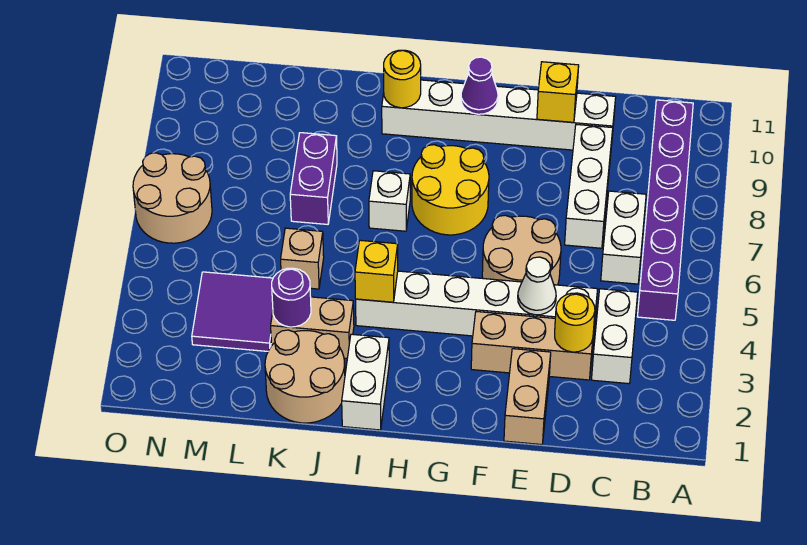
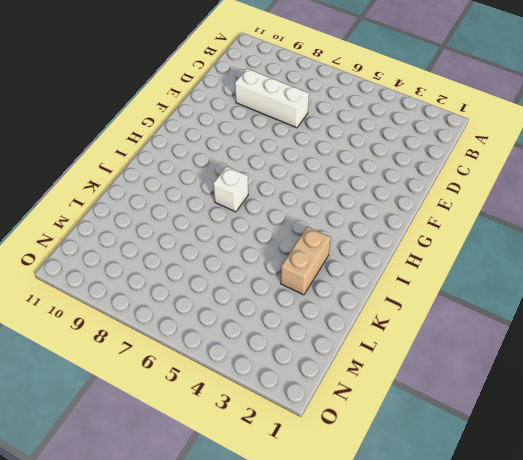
none -> purple brick B5:B10 level 1
none -> white brick C3:C4 level 1
none -> white brick C6:C7 level 1

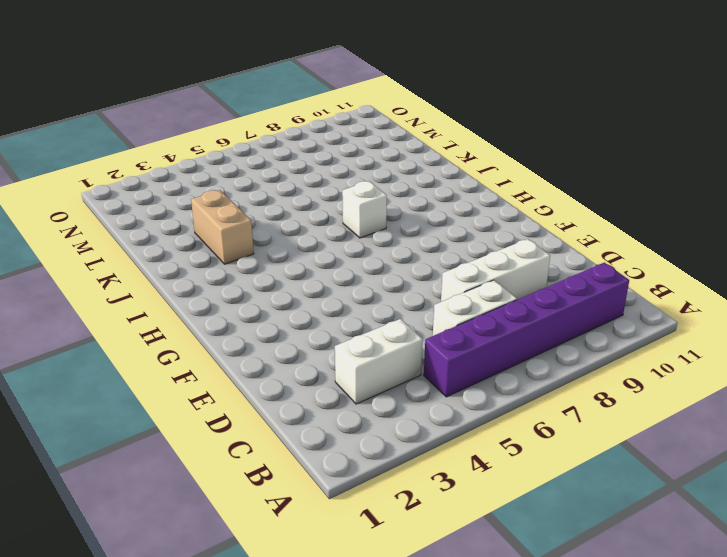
none -> tan brick D3:F3 level 1
none -> white brick D4:I4 level 1
none -> white brick D10:I10 level 1

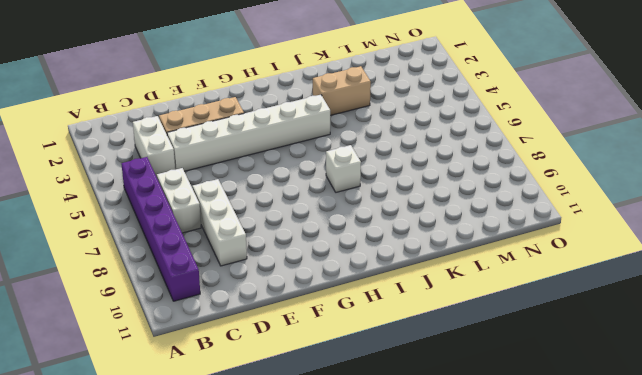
none -> white brick D10:I10 level 1
none -> tan brick E1:E2 level 1
none -> tan round brick E5:F6 level 1

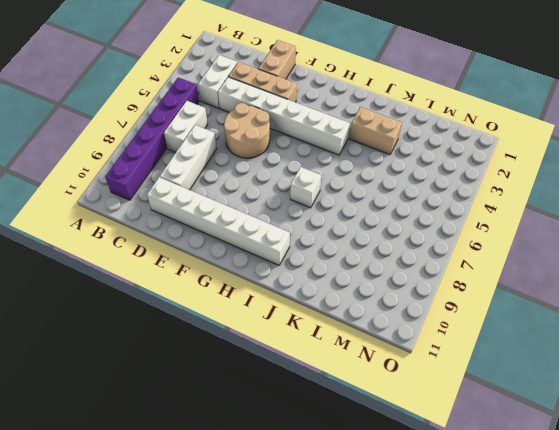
none -> yellow round brick G7:H8 level 1
none -> white brick I1:I2 level 1
none -> tan round brick J1:K2 level 1

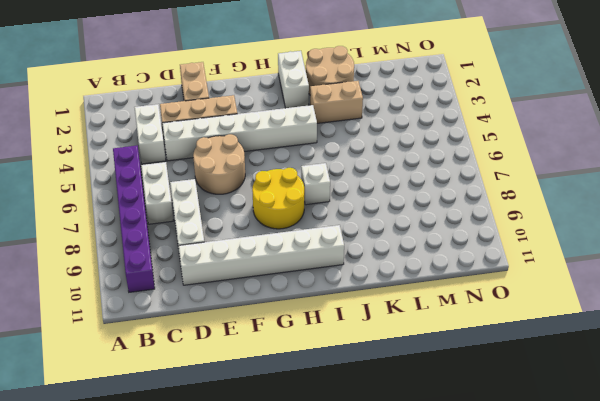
none -> tan brick K5 level 1
none -> purple brick K7:K8 level 1
none -> purple tile L3:M4 level 1

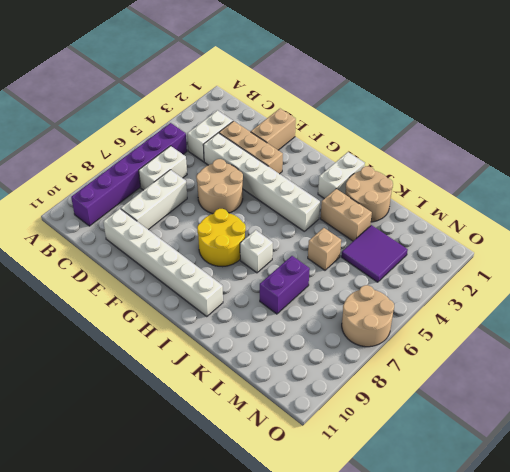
none -> yellow round brick D3 level 2
none -> white cone E4 level 2
none -> yellow brick E10 level 2

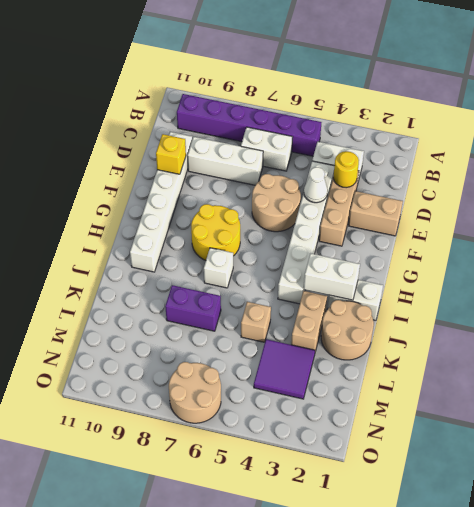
white brick I2:I3 level 2 -> none
none -> purple cone G10 level 2
none -> yellow brick I4 level 2
none -> yellow round brick I10 level 2

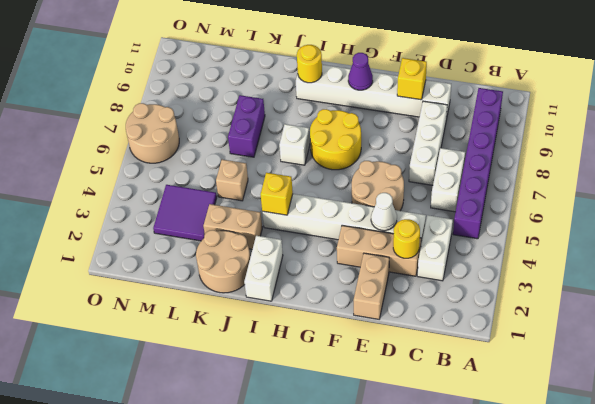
none -> purple round brick K3 level 2

